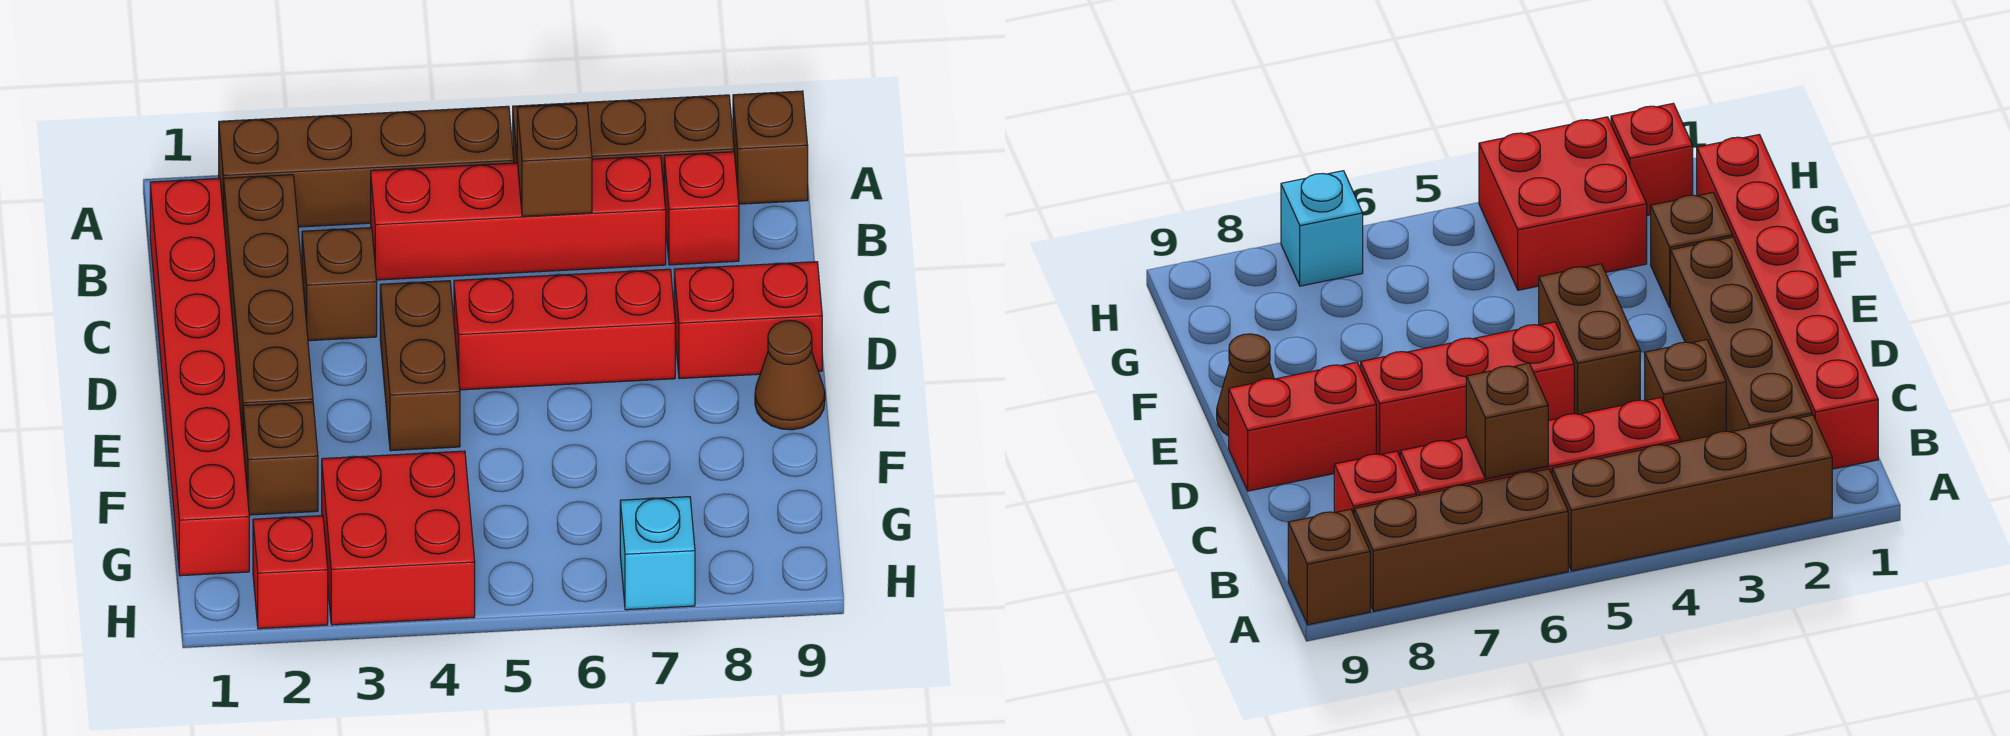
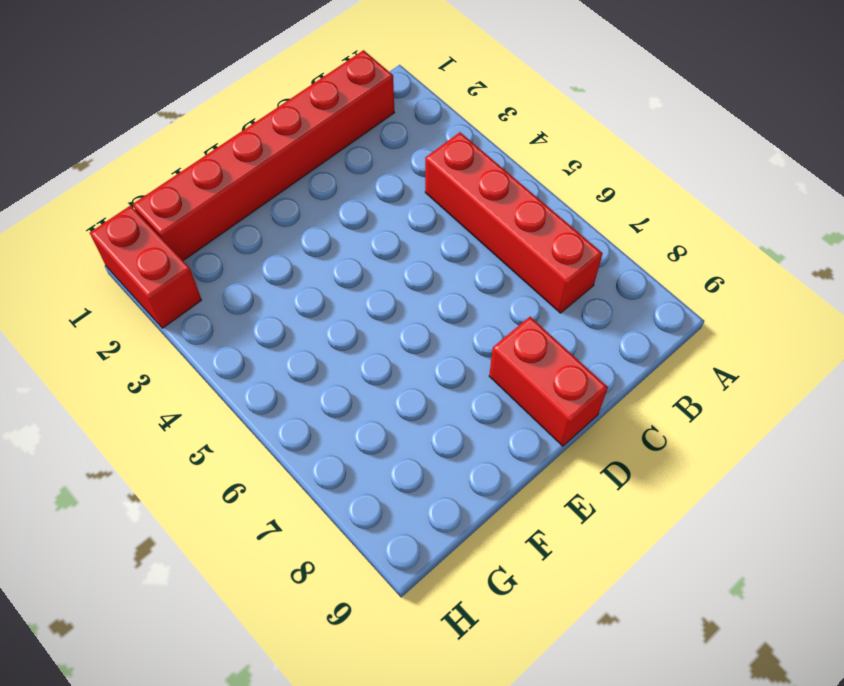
red brick H1:H2 level 1 -> red brick H2 level 1
none -> brown brick A2:A5 level 1
none -> brown brick A6:A8 level 1
none -> brown brick A9 level 1

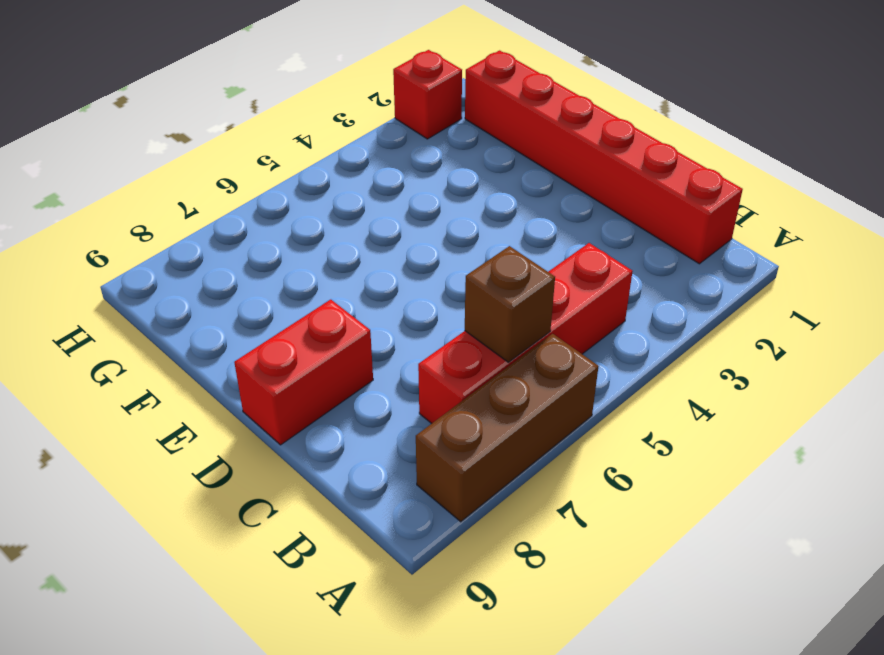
none -> brown brick A2:A5 level 1
none -> brown brick A9 level 1
none -> brown brick B2:E2 level 1

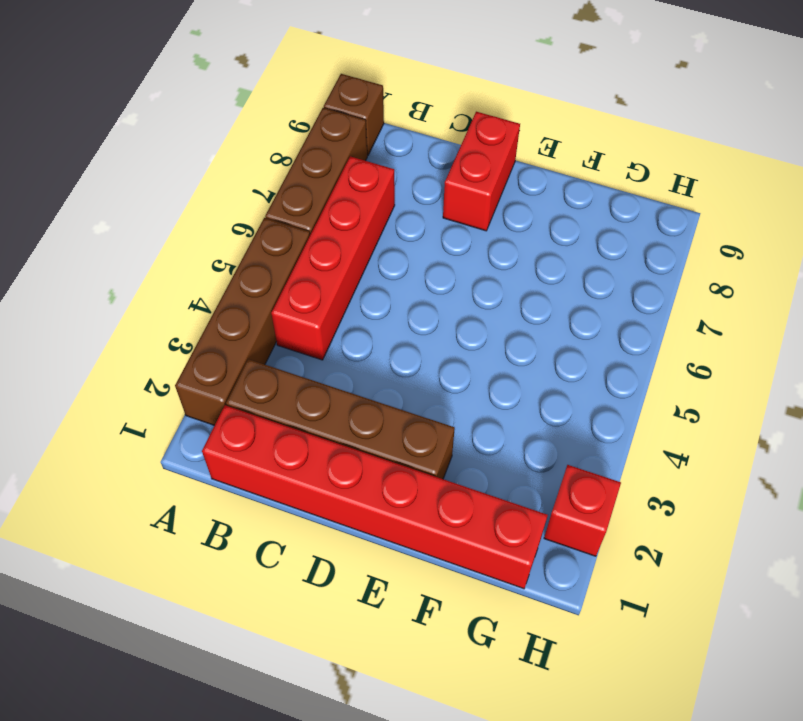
none -> red brick B8 level 1
none -> brown brick C3 level 1
none -> brown brick D4:E4 level 1

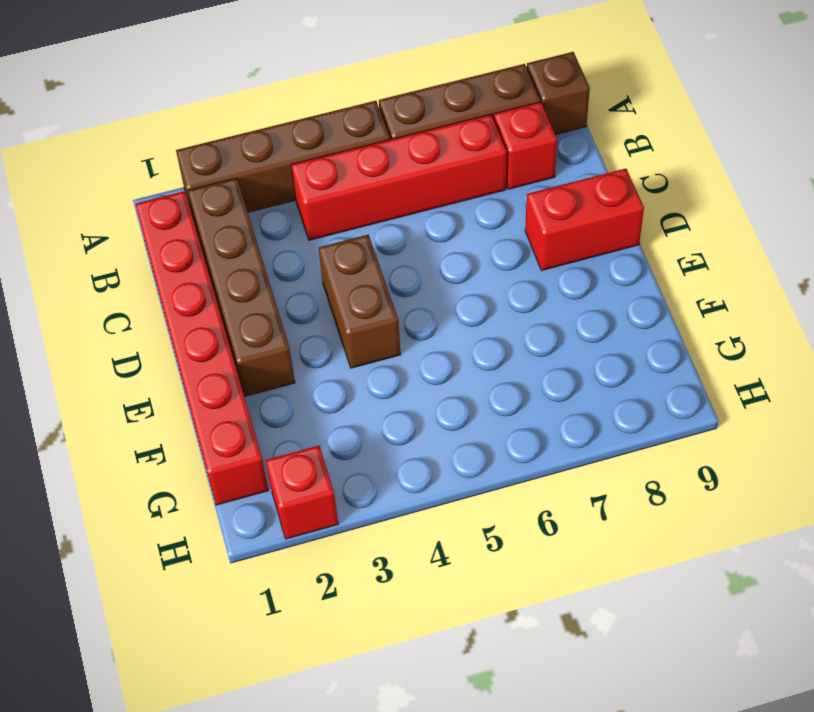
none -> brown brick C3 level 1
none -> red brick D5:D7 level 1
none -> brown cone E9 level 1

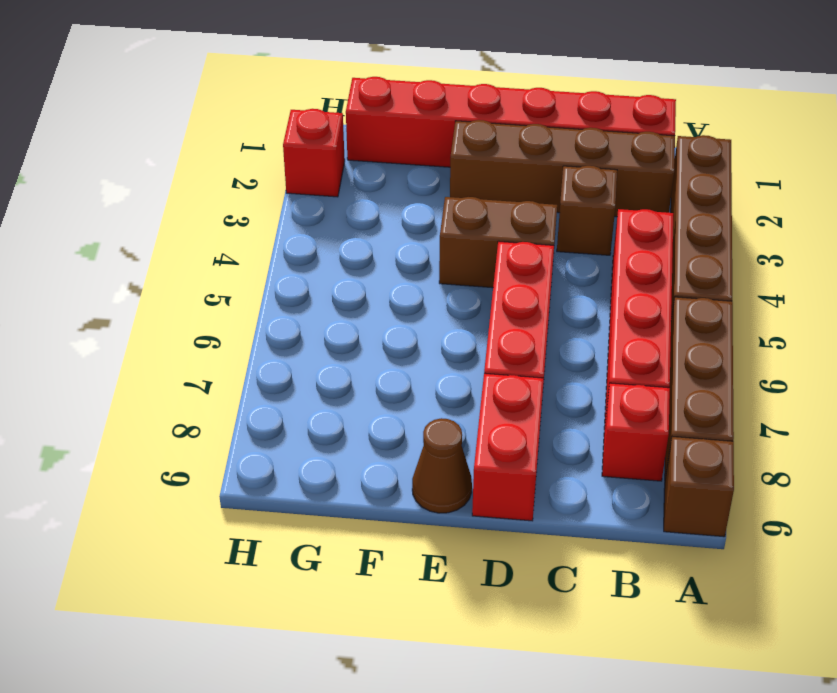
none -> brown brick F2 level 1
none -> red brick G3:H4 level 1
none -> cyan brick H7 level 1

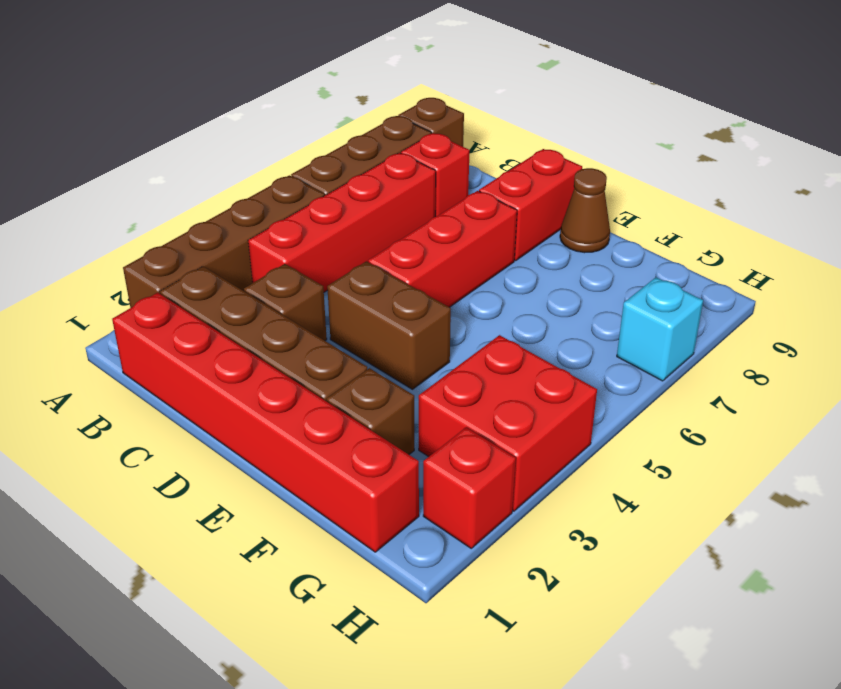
none -> brown brick B6 level 2

